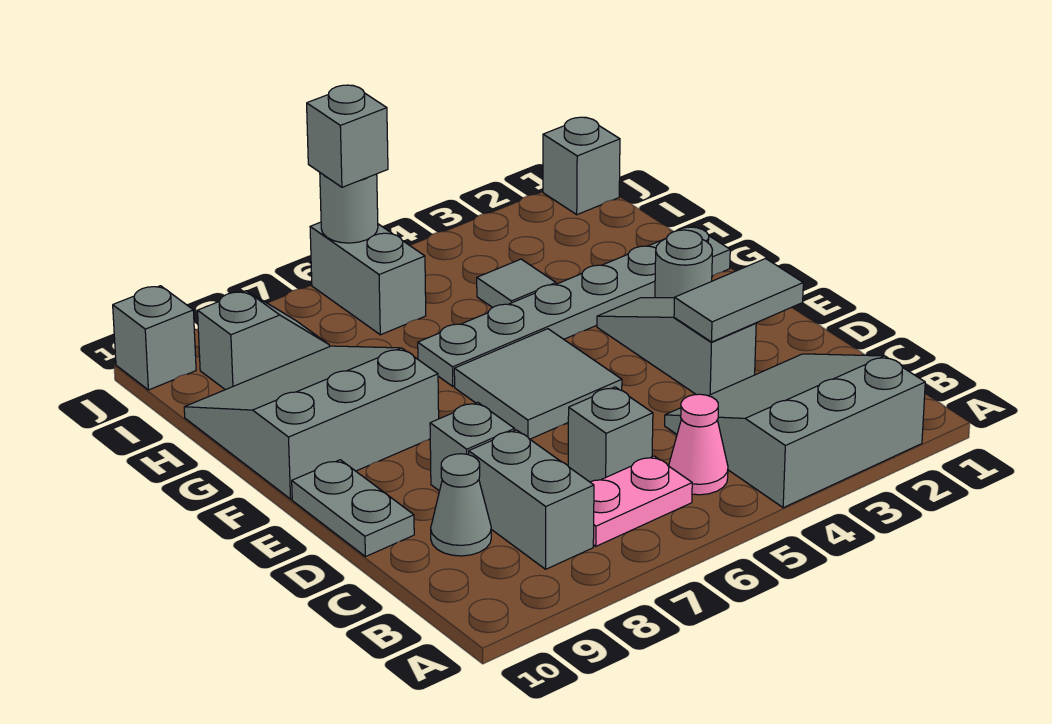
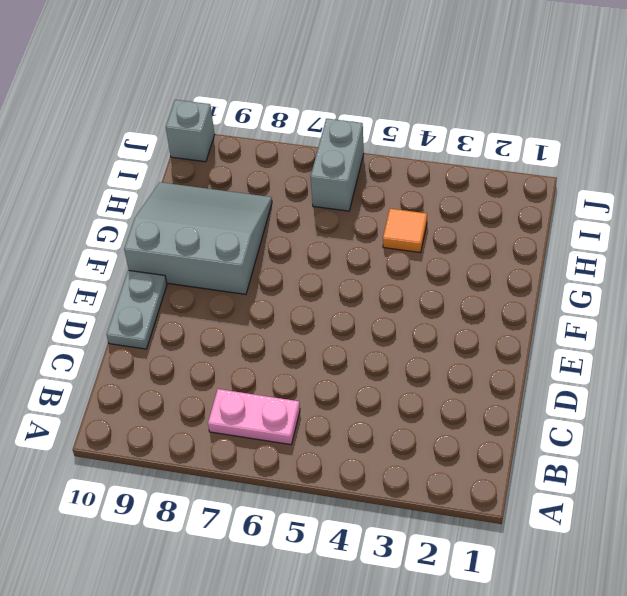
orange tile H4 level 1 -> grey tile H4 level 1
none -> grey slope A2:C4 level 1 top A
none -> pink cone B5 level 1
none -> grey brick B8:C8 level 1

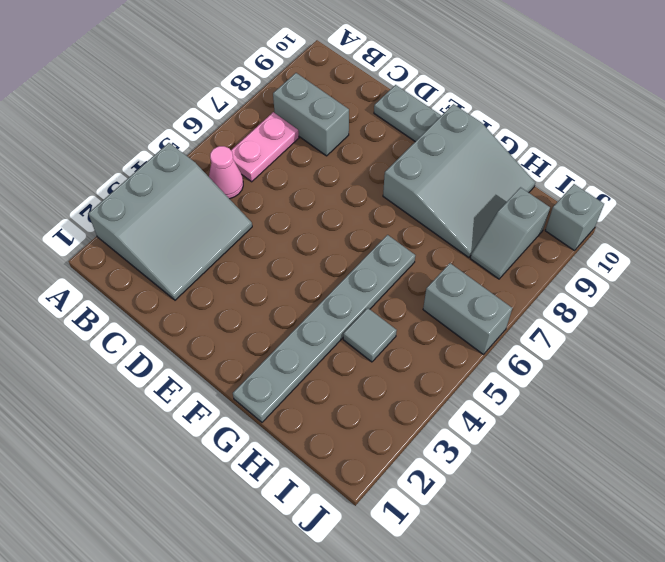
none -> grey brick C6 level 1
none -> grey cone C9 level 1
none -> grey slope D3:F3 level 1 top D

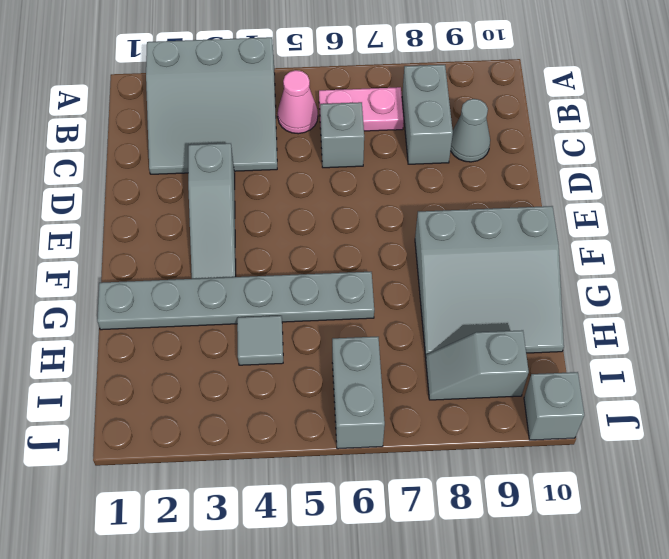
none -> grey brick D8 level 1
none -> grey plate D10:E10 level 1
none -> grey tile E5:F6 level 1

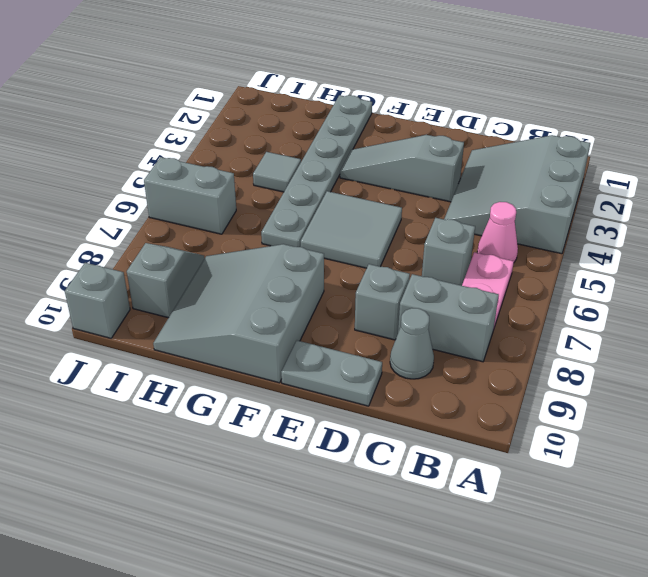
none -> grey round brick F2 level 1
none -> grey brick J1 level 1
none -> grey tile D2:D3 level 2

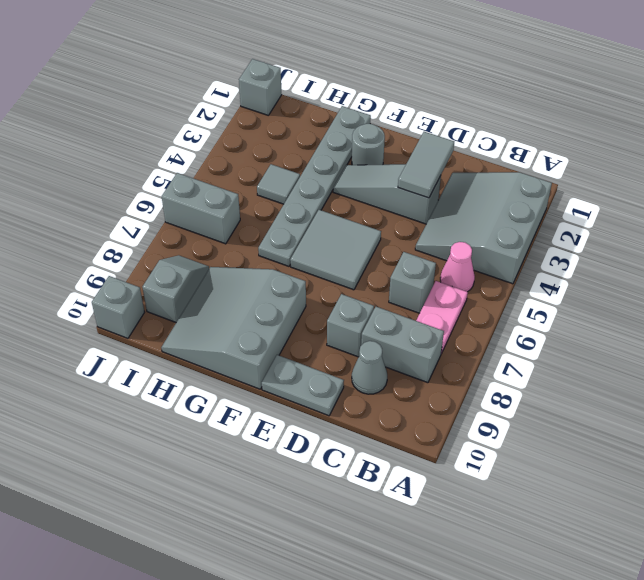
none -> grey round brick J6 level 2
none -> grey brick J6 level 3

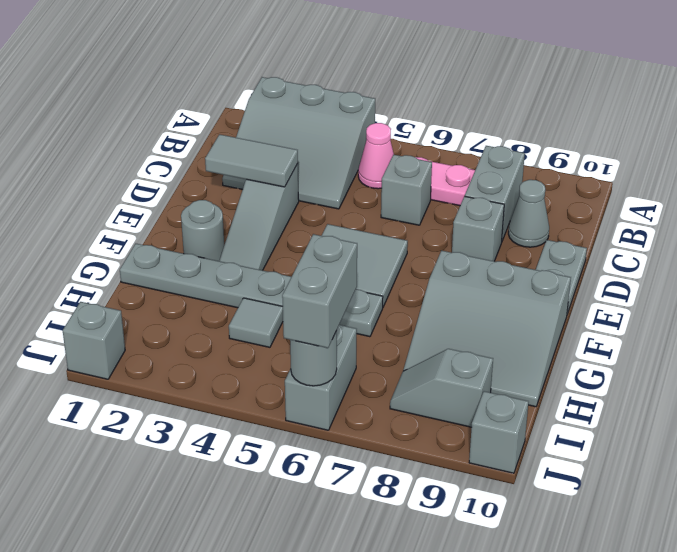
grey brick I6:J6 level 3 -> grey brick J6 level 3

